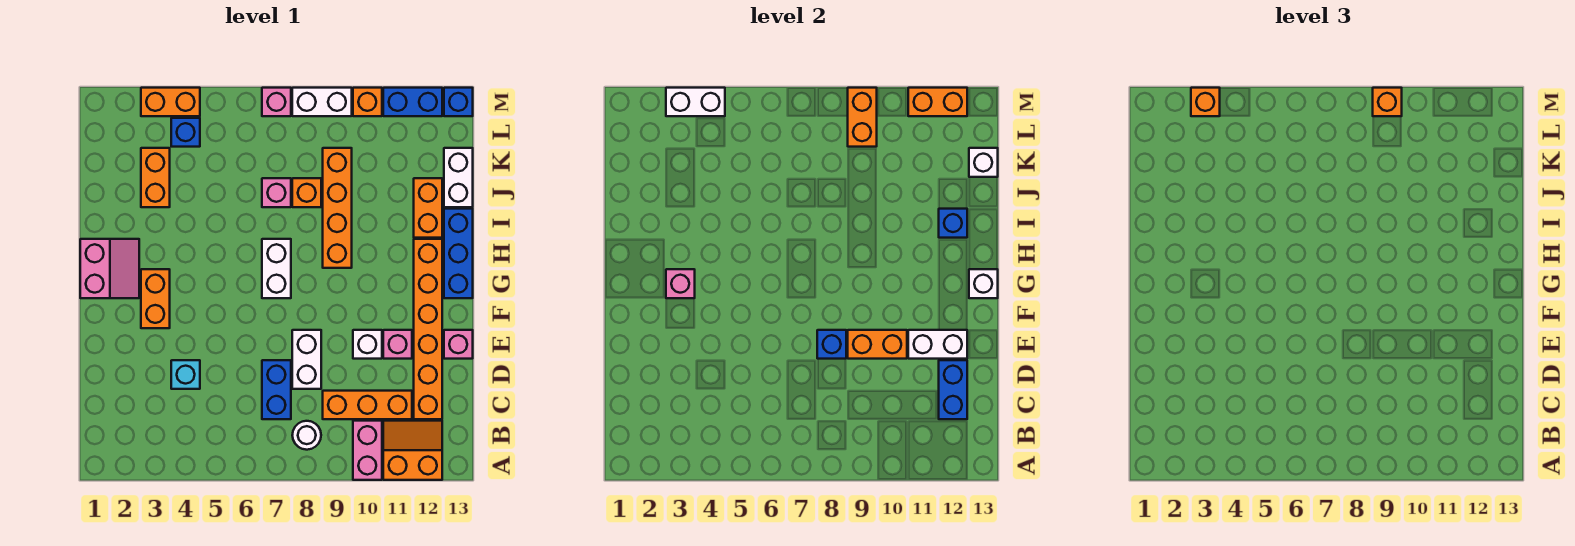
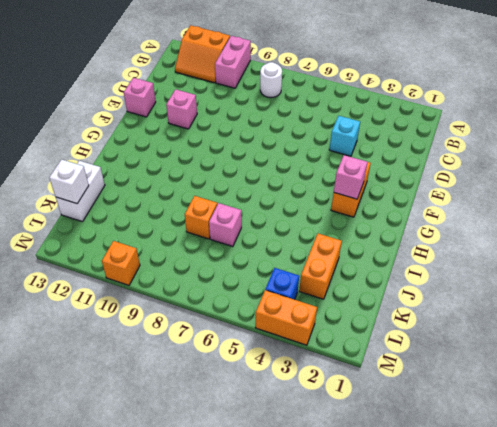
none -> blue brick C7:D7 level 1
none -> orange brick C9:C11 level 1
none -> orange brick C12:H12 level 1
none -> white brick D8:E8 level 1

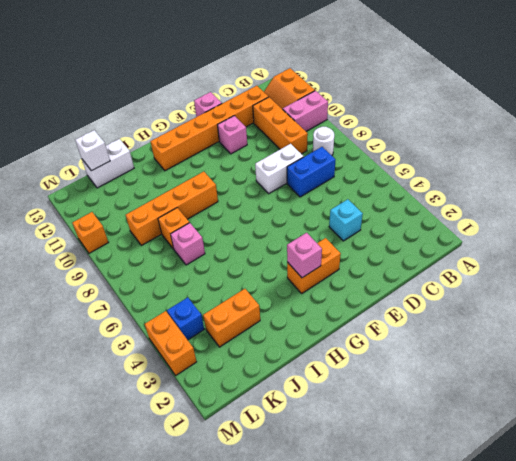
none -> white brick E10 level 1
none -> pink slope G1:H2 level 1 top 1
none -> white brick G7:H7 level 1
none -> blue brick G13:I13 level 1

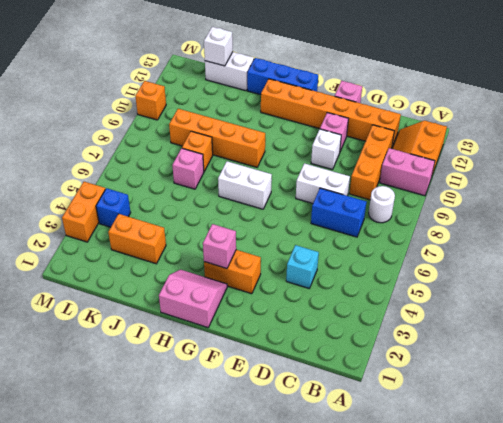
none -> orange brick I12:J12 level 1
none -> pink brick M7 level 1
none -> white brick M8:M9 level 1
none -> blue brick M11:M12 level 1

